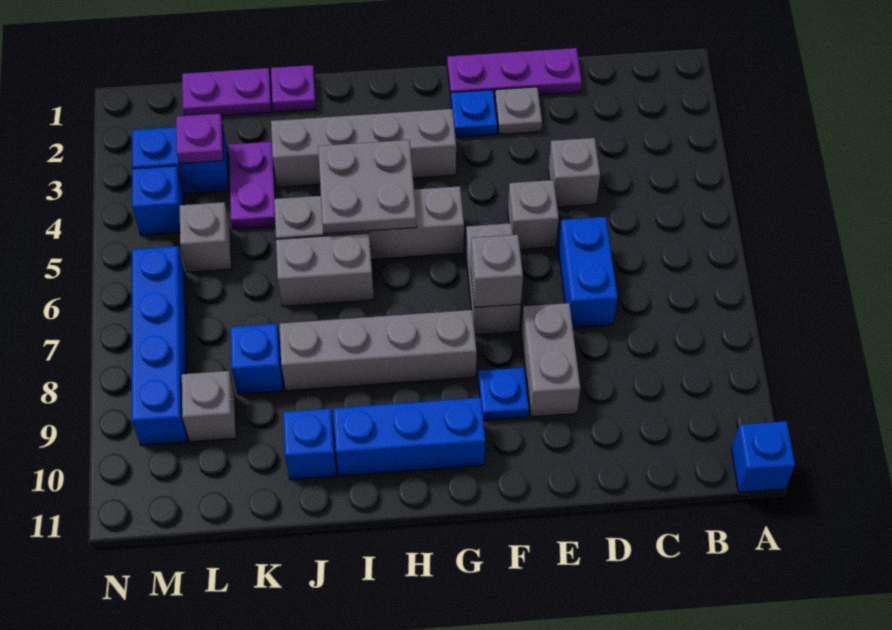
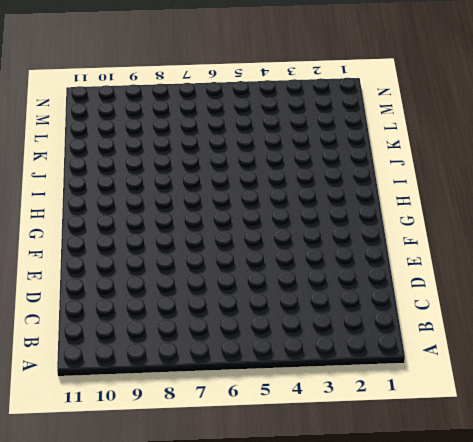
none -> blue brick A11 level 1
none -> purple plate D1:F1 level 1
none -> grey brick D4 level 1

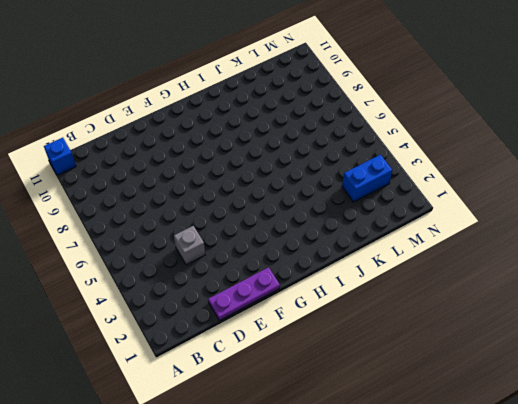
none -> blue brick D6:D7 level 1
none -> grey plate E2 level 1
none -> grey brick E5 level 1

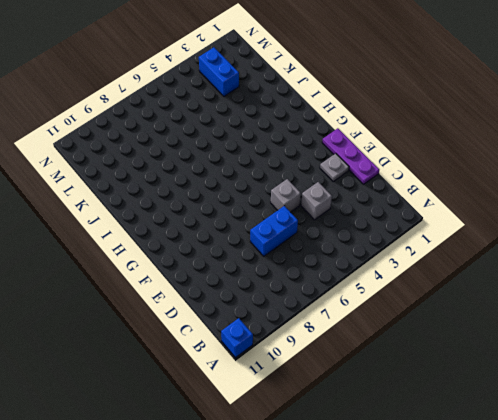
none -> grey brick E8:E9 level 1
none -> blue plate F2 level 1
none -> grey brick F6:F7 level 1

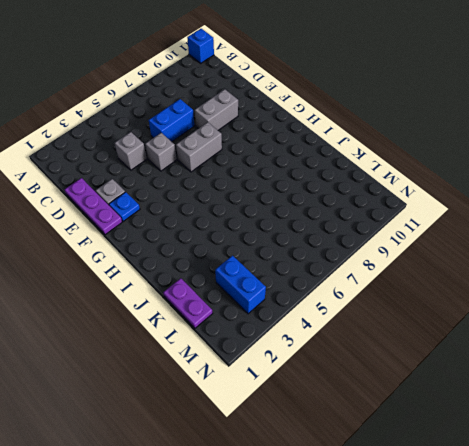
none -> blue plate F9 level 1
none -> grey brick G3:J3 level 1
none -> grey brick G5:J5 level 1

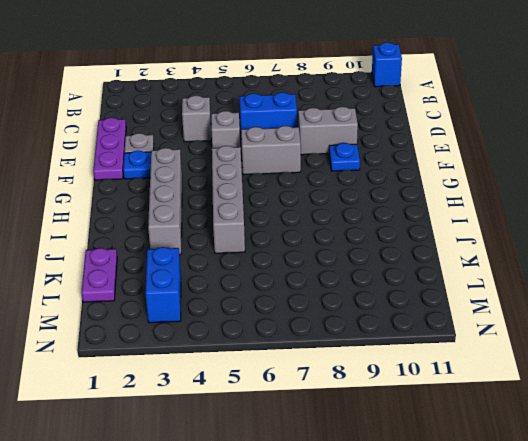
none -> grey brick G8:J8 level 1
none -> blue brick G10:I10 level 1
none -> grey brick I6:J6 level 1

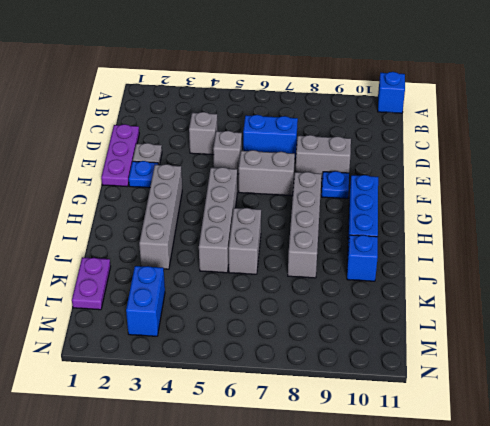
none -> purple plate J1 level 1
none -> purple plate K3:K4 level 1
none -> blue brick K8 level 1

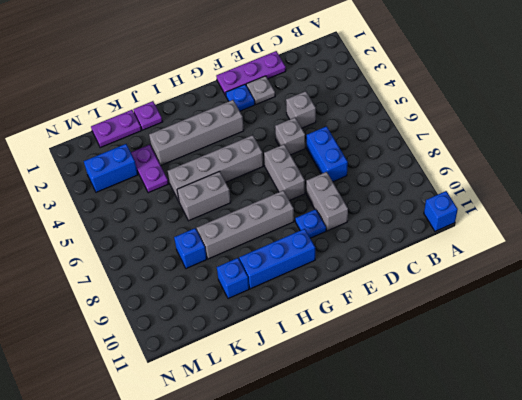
none -> grey brick L5 level 1
none -> grey brick L9 level 1
none -> blue brick M4 level 1

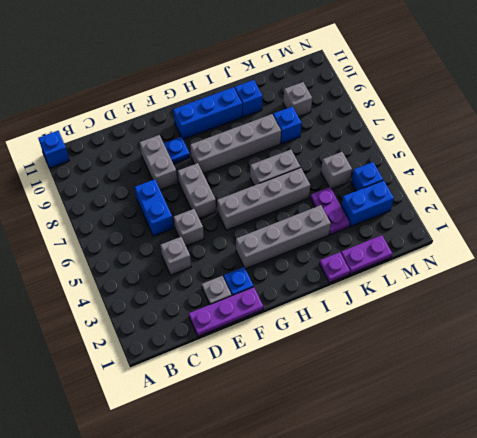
none -> blue brick M6:M9 level 1
none -> grey brick F7 level 2
none -> grey plate H4:I5 level 2

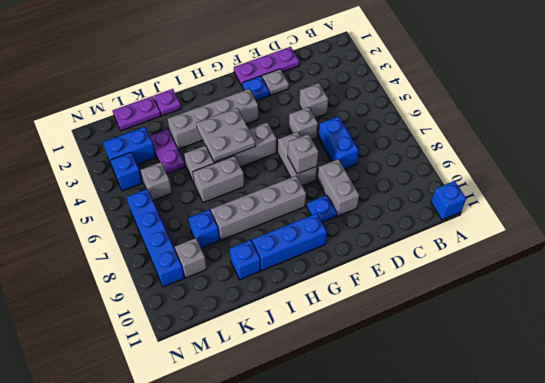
none -> purple plate L3 level 2

